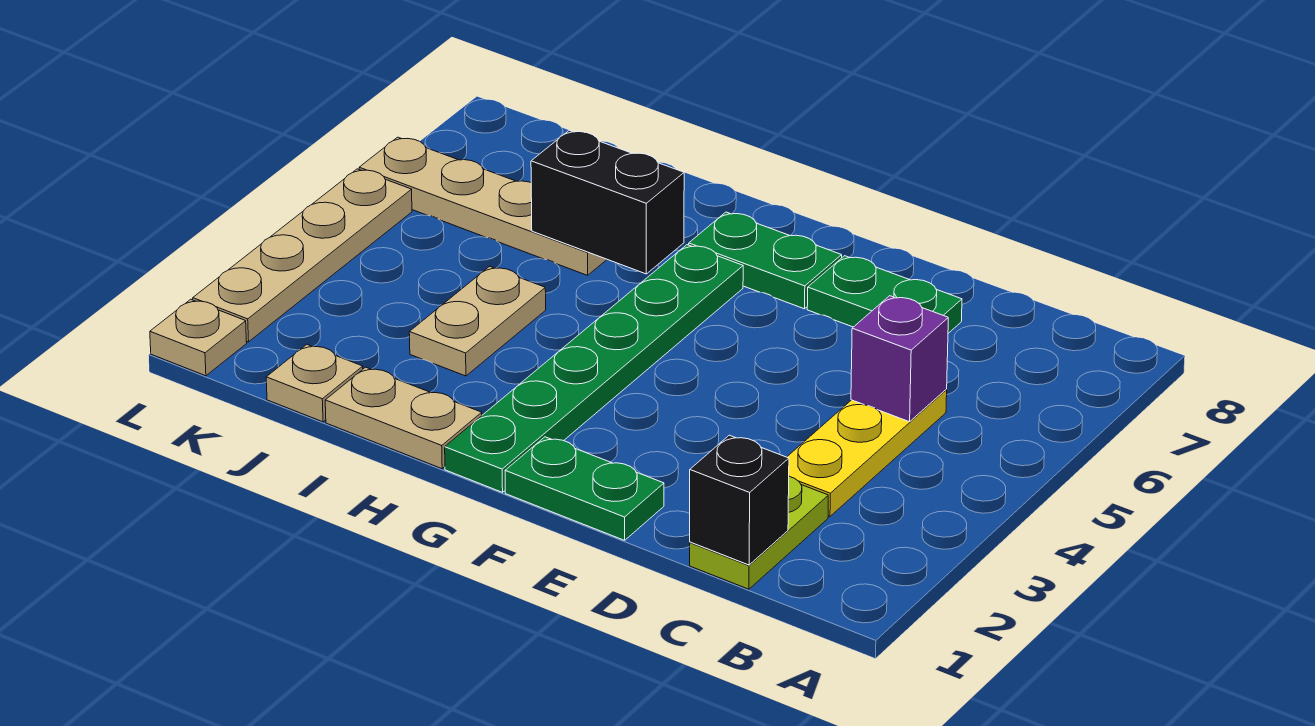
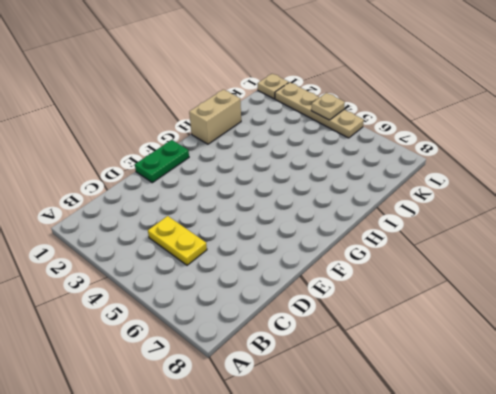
yellow plate C4:C5 level 1 -> yellow plate C3:C5 level 1
tan brick H1:I1 level 1 -> tan plate H1:I1 level 1
tan plate L4 level 2 -> tan plate J1 level 1
none -> lime plate C1:C2 level 1
none -> green plate D7:E7 level 1
none -> green plate F7:G7 level 1

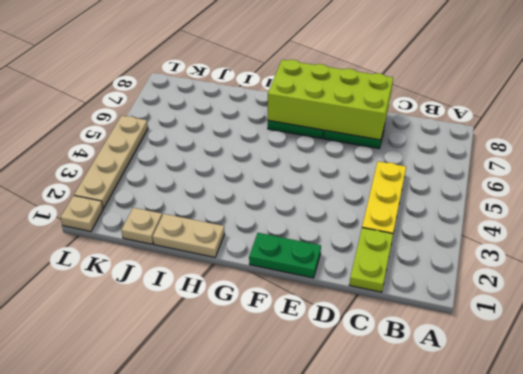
lime brick D7:G8 level 2 -> none
none -> green plate G1:G6 level 1
none -> tan plate I3:I4 level 1
none -> tan plate I6:L6 level 1

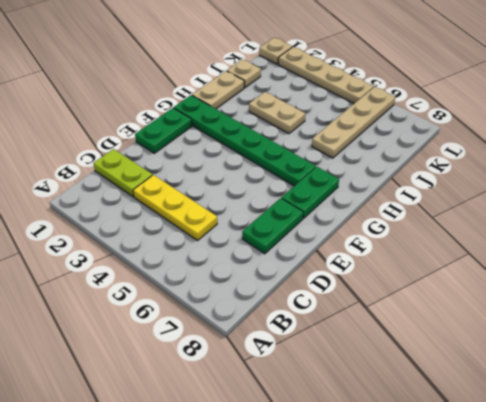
none -> black brick C1 level 2
none -> purple brick C5 level 2
none -> black brick H6:I6 level 2

